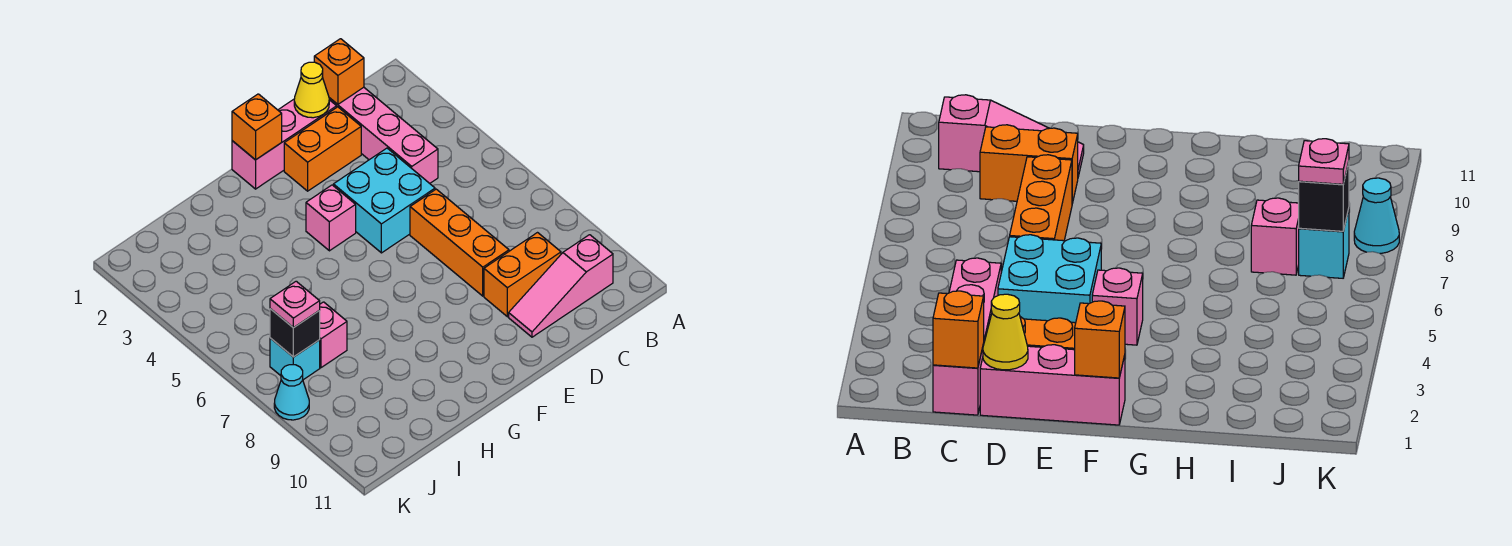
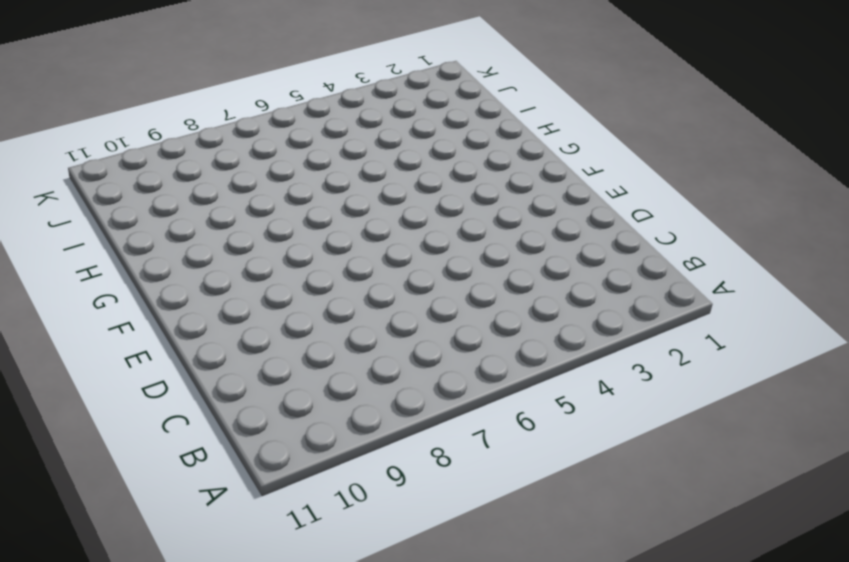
none -> pink slope B10:D10 level 1 top B
none -> pink brick C1:C4 level 1
none -> orange brick C9:D9 level 1

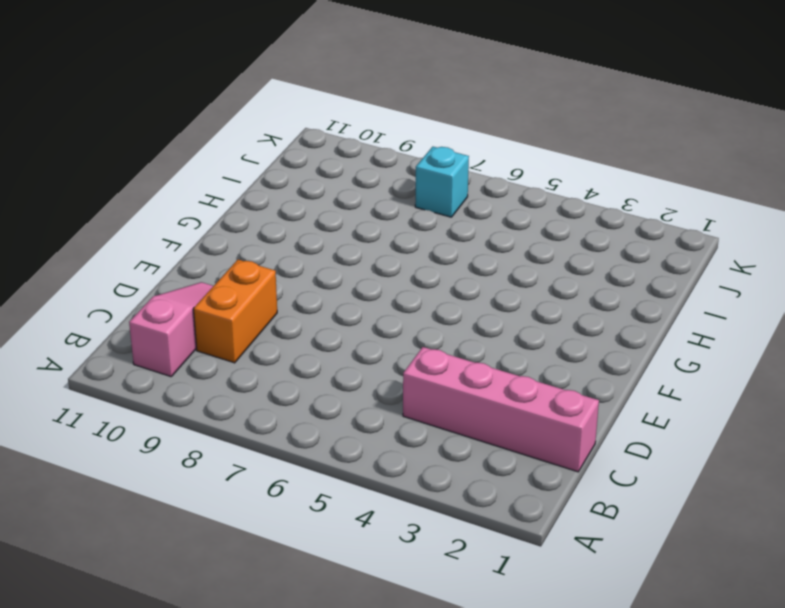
none -> pink brick D1:F1 level 1
none -> orange brick D2:E2 level 1
none -> cyan brick D4:E5 level 1

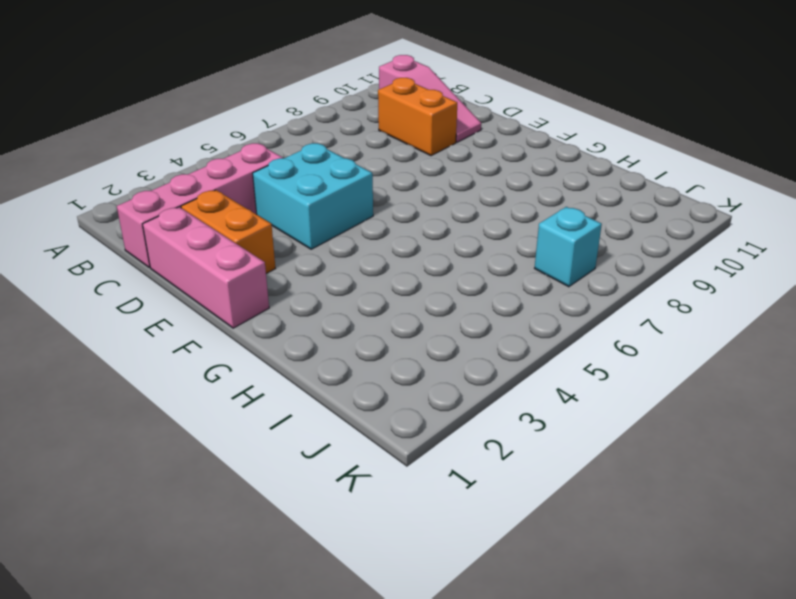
none -> orange brick D6:D8 level 1
none -> pink brick F4 level 1
none -> pink brick I7 level 1

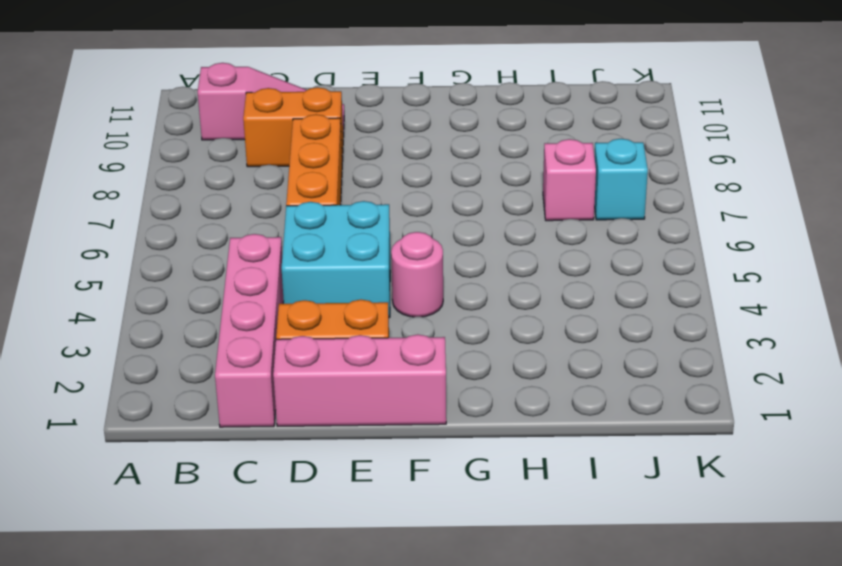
pink round brick F4 level 1 -> pink brick F4 level 1
none -> cyan cone K8 level 1
none -> orange brick C1 level 2
none -> yellow cone D1 level 2

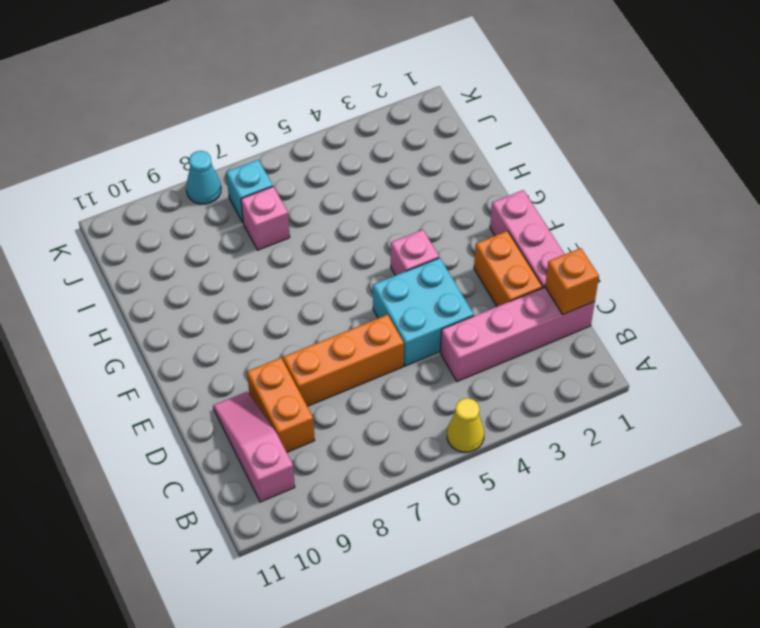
yellow cone A5 level 1 -> yellow cone D1 level 2
none -> orange brick F1 level 2
none -> black brick J7 level 2
none -> pink plate J7 level 3

